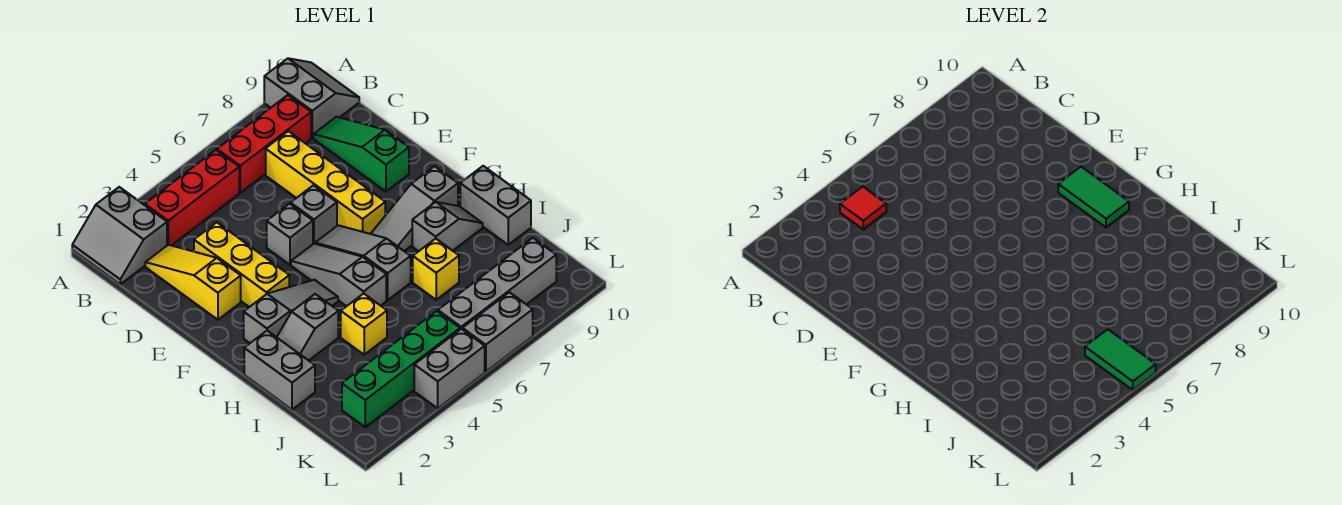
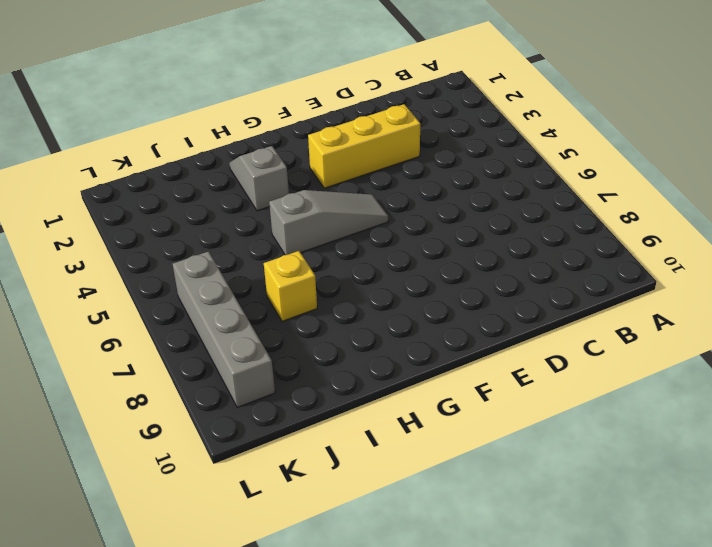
none -> grey slope A1:B2 level 1 top 2
none -> grey slope A9:B10 level 1 top 9
none -> red brick B3:B5 level 1

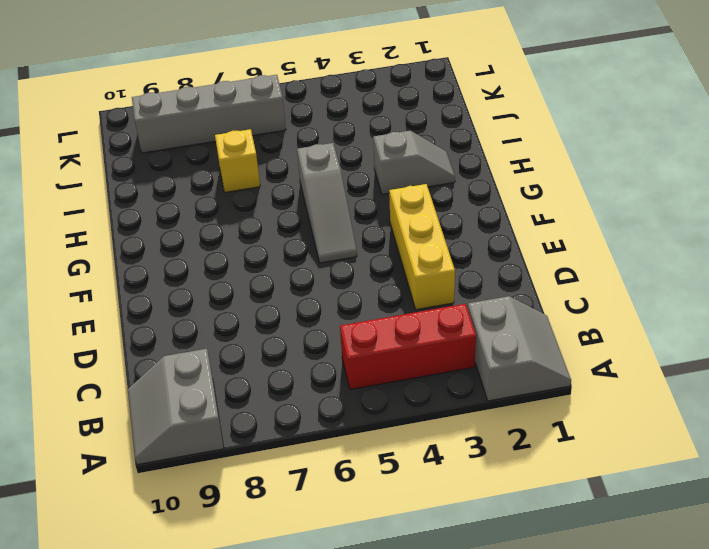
none -> red brick B6:B8 level 1
none -> yellow slope C2:E2 level 1 top E
none -> yellow brick C7:F7 level 1

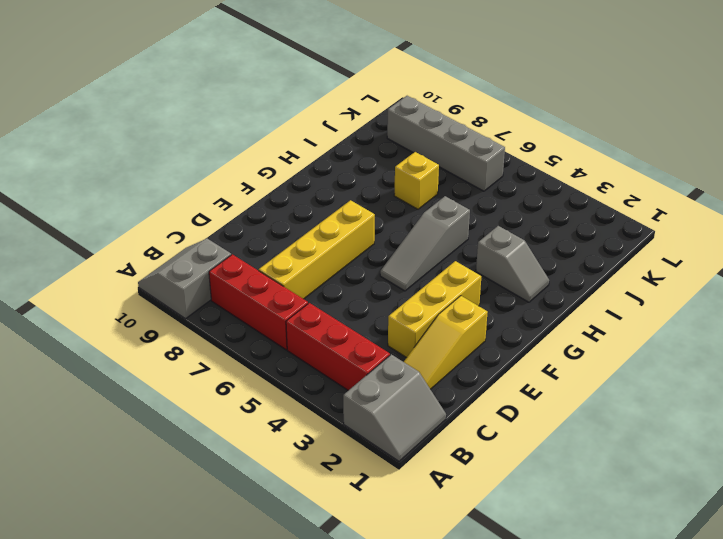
none -> green slope C9:E9 level 1 top E
none -> grey brick E5 level 1
none -> grey brick E6 level 1

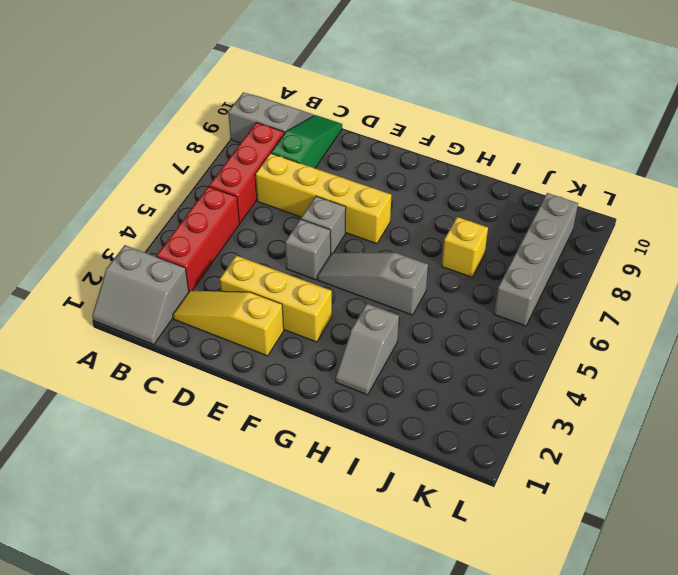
green slope C8:C10 level 1 top 8 -> green slope C9:E9 level 1 top E
none -> grey slope F6:H6 level 1 top H
none -> grey slope G2:G4 level 1 top 2
none -> grey slope G7:G9 level 1 top 9

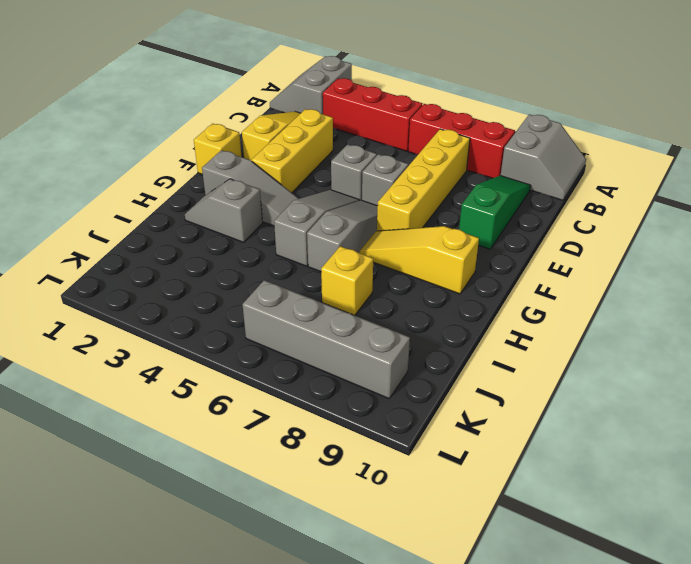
yellow brick F1 level 1 -> yellow brick I4 level 1
yellow slope G7:G9 level 1 top 9 -> grey slope G7:G9 level 1 top 9
none -> grey brick H1:I1 level 1
none -> grey slope H8:H9 level 1 top 8
none -> grey brick H10:I10 level 1

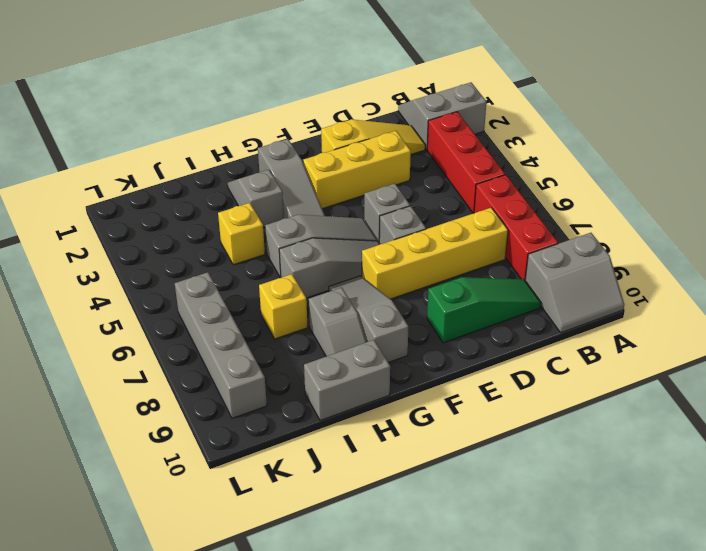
none -> grey brick H1:I1 level 1
none -> green brick K2:K5 level 1
none -> grey brick L4:L5 level 1

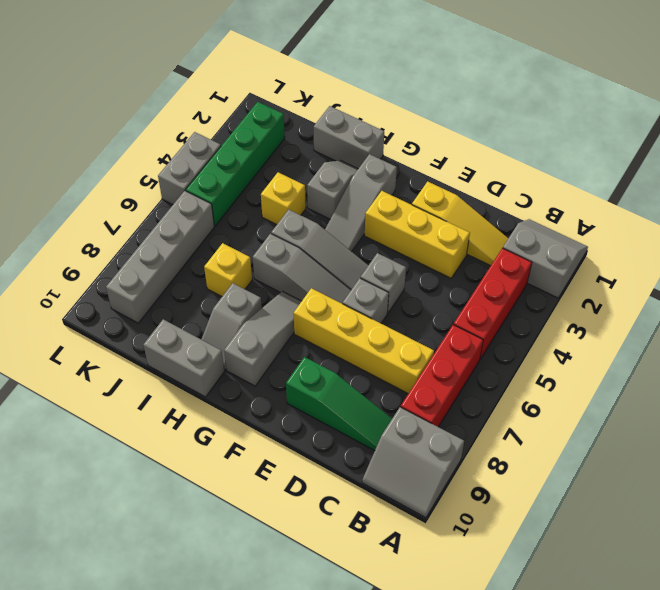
none -> grey brick L6:L7 level 1
none -> red tile B4 level 2
none -> green tile F9:G9 level 2

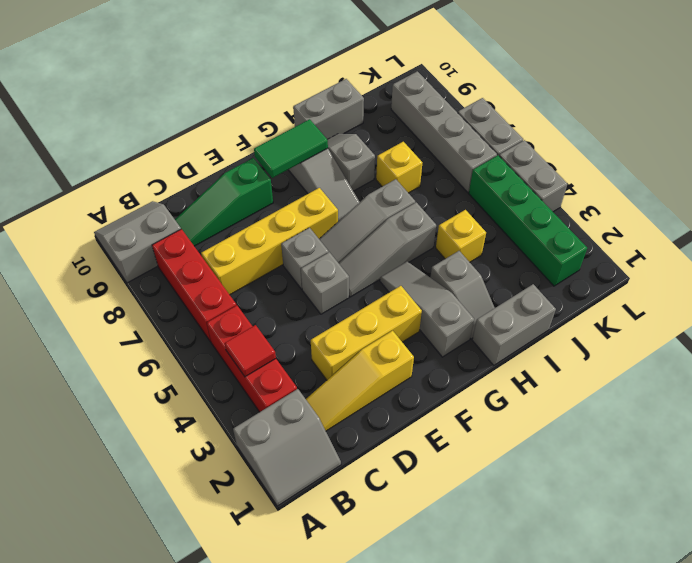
none -> green tile K5:L5 level 2

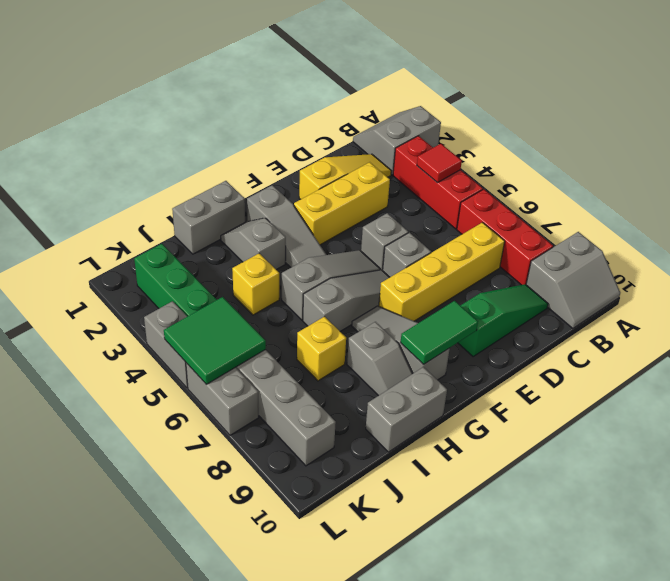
green tile K5:L6 level 2 -> green tile K5:L5 level 2

